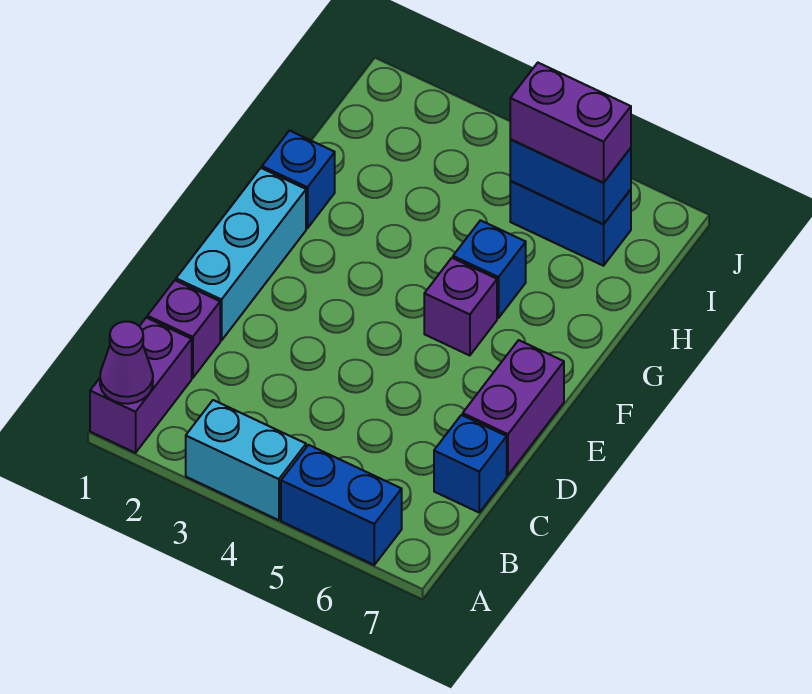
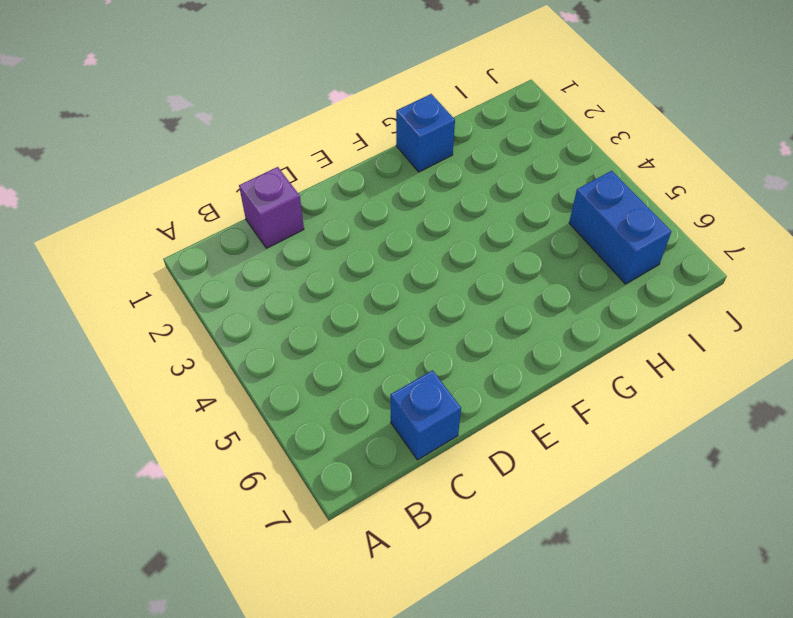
none -> purple brick A1:B1 level 1
none -> cyan brick A3:A4 level 1
none -> blue brick A5:A6 level 1

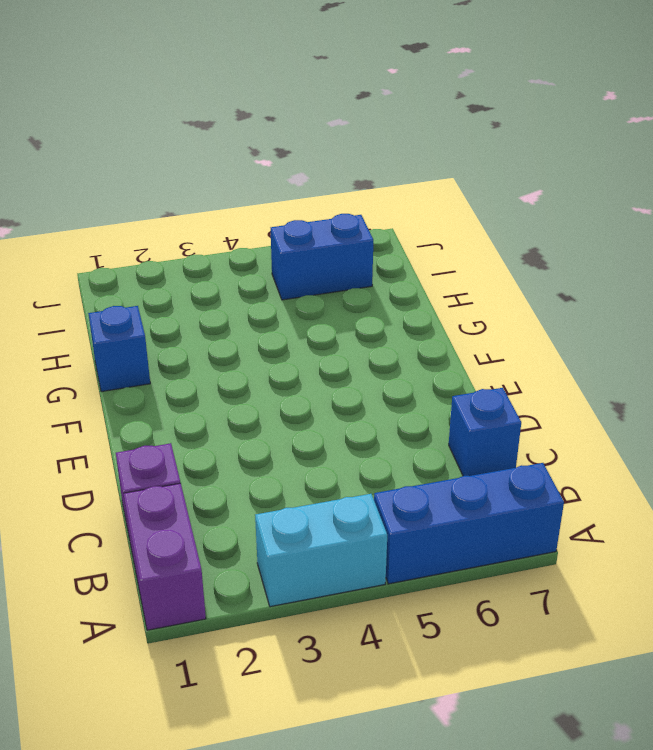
blue brick A5:A7 level 1 -> blue brick A5:A6 level 1
none -> cyan brick D1:F1 level 1
none -> purple brick D7:E7 level 1
none -> purple brick F5 level 1

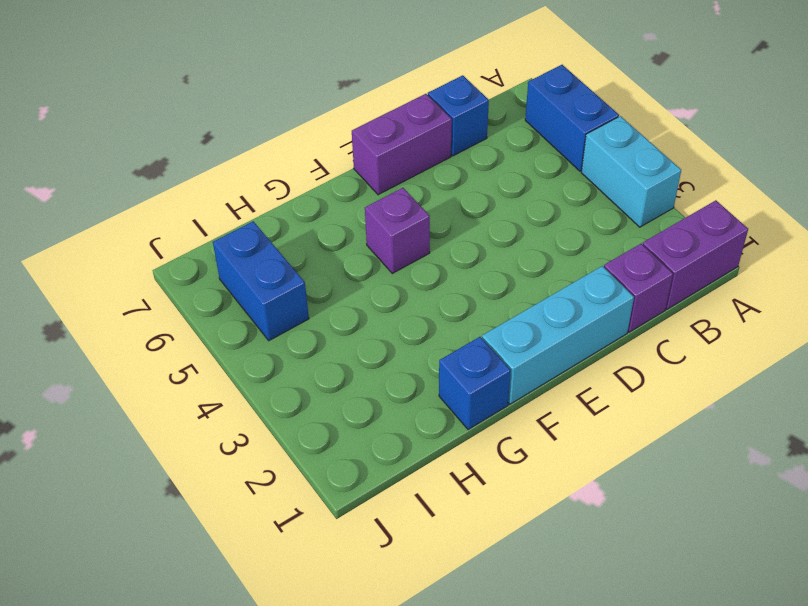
none -> blue brick G5 level 1
none -> purple cone A1 level 2
none -> blue brick I5:I6 level 2

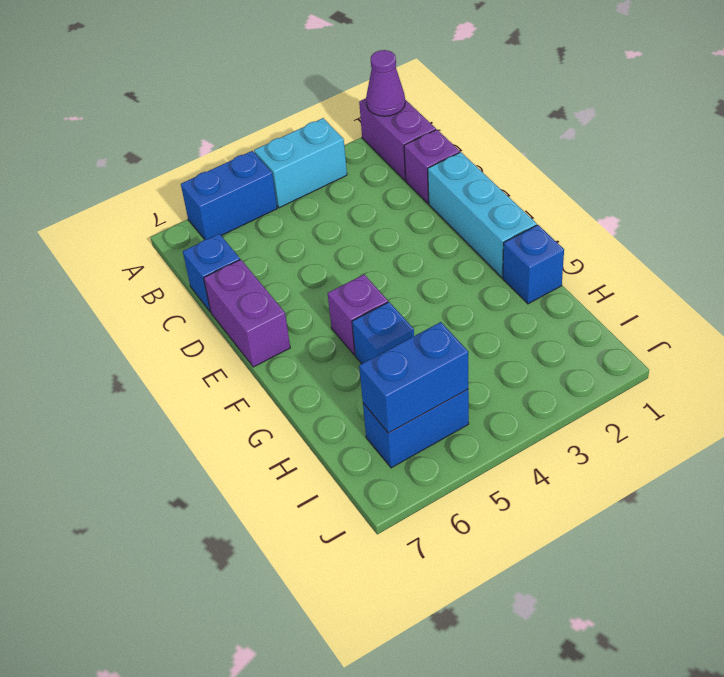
none -> purple brick I5:I6 level 3

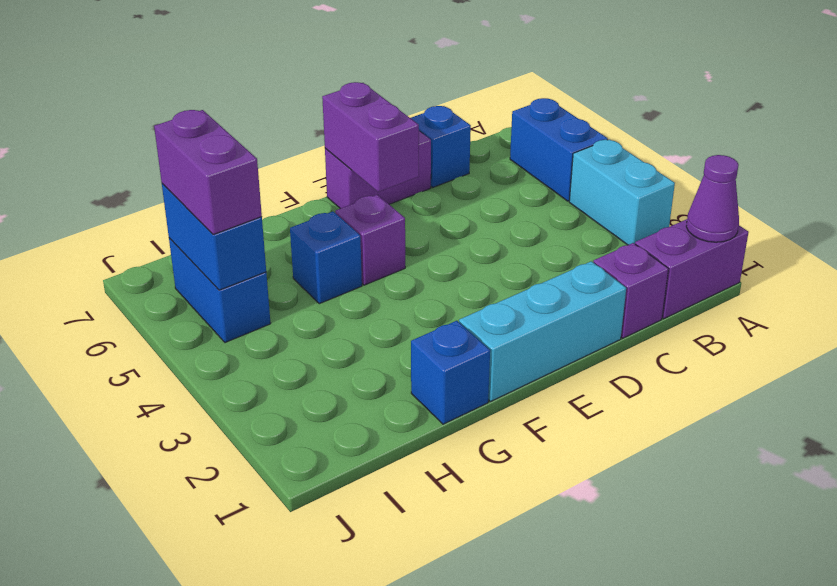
purple brick E6:E7 level 2 -> none

